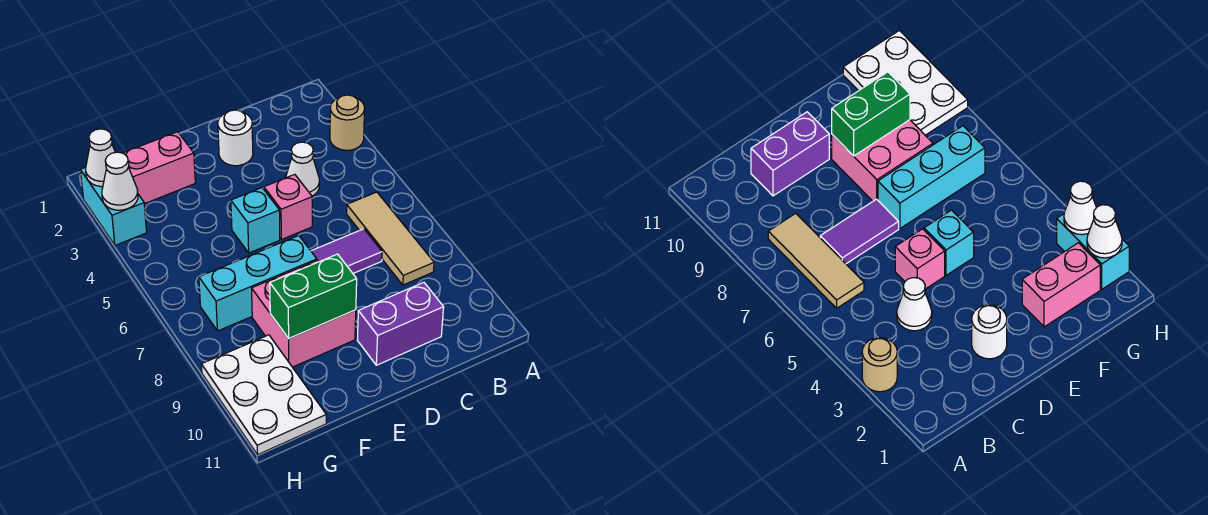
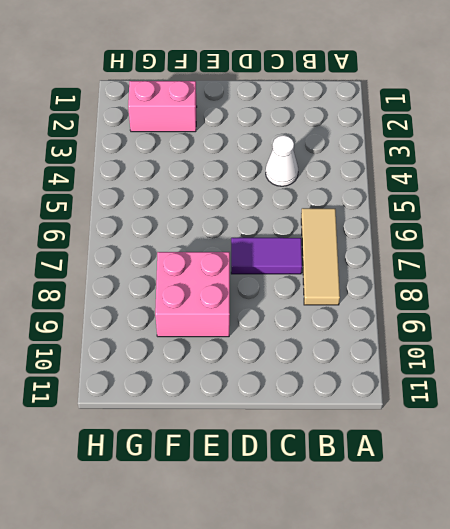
none -> tan round brick A3 level 1
none -> purple brick C10:D10 level 1
none -> white round brick D2 level 1

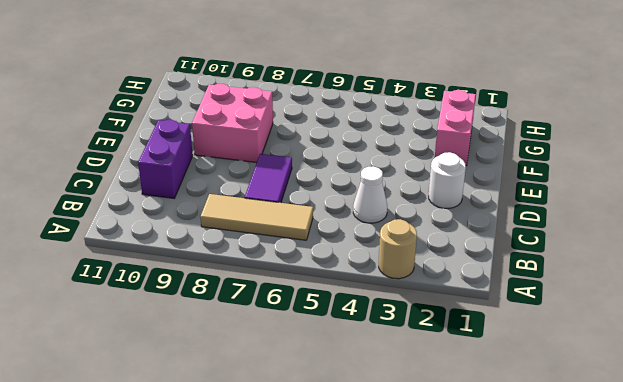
none -> pink brick D5 level 1
none -> cyan brick E5 level 1
none -> cyan brick E7:G7 level 1

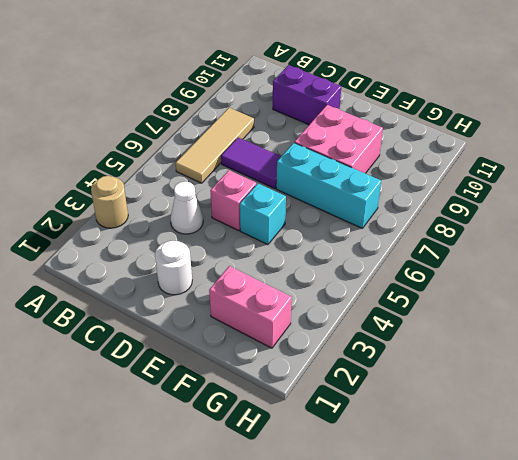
none -> white plate G9:H11 level 1
none -> cyan brick H2:H3 level 1
none -> green brick E9:F9 level 2

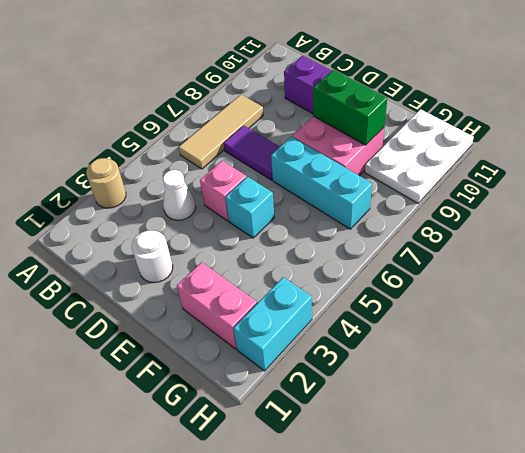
none -> white cone H2 level 2
none -> white cone H3 level 2

